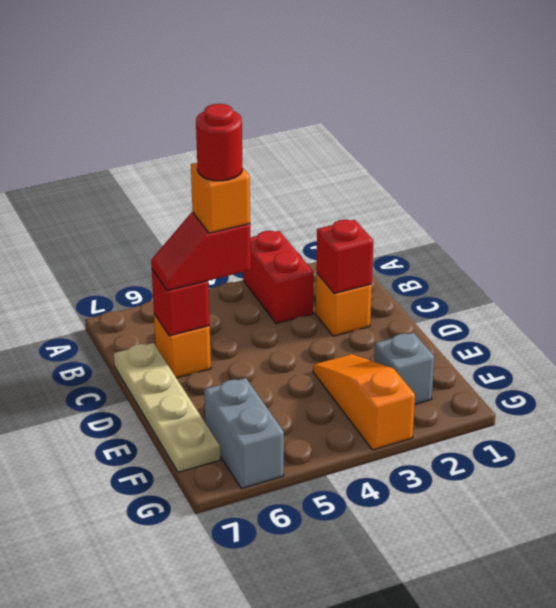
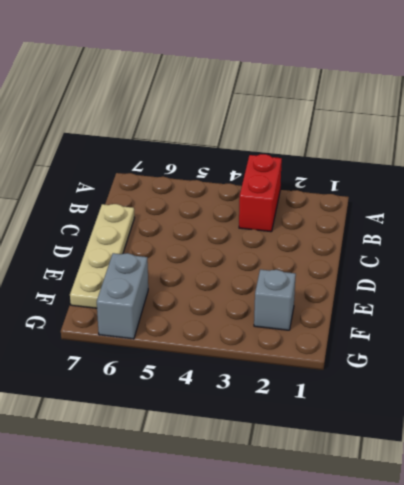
none -> orange brick C2 level 1
none -> orange brick C6 level 1
none -> orange slope E3:G3 level 1 top G

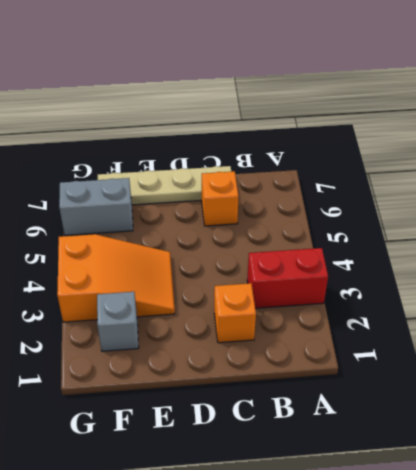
orange slope E3:G4 level 1 top G -> orange slope E3:G3 level 1 top G
none -> red brick C2 level 2
none -> red brick C6 level 2
none -> red slope C5:C6 level 3 top 5

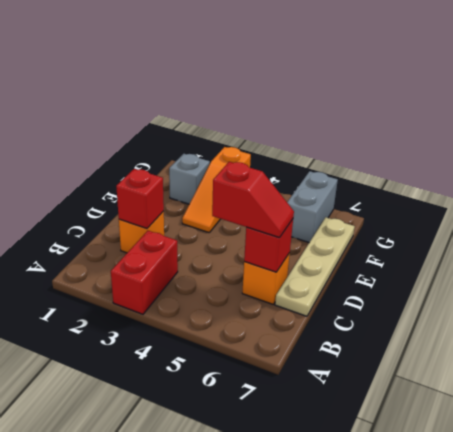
none -> orange brick C5 level 4
none -> red round brick C5 level 5

